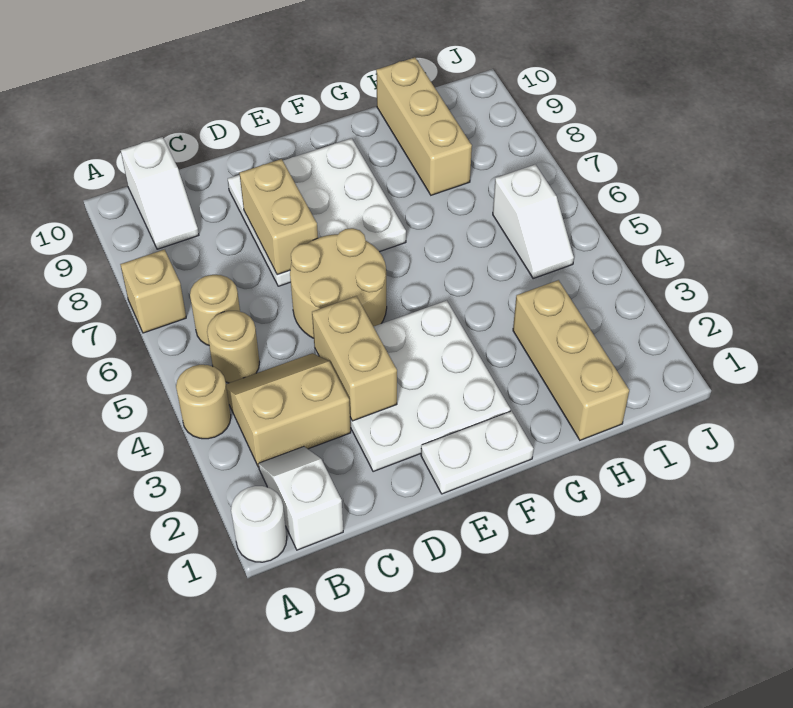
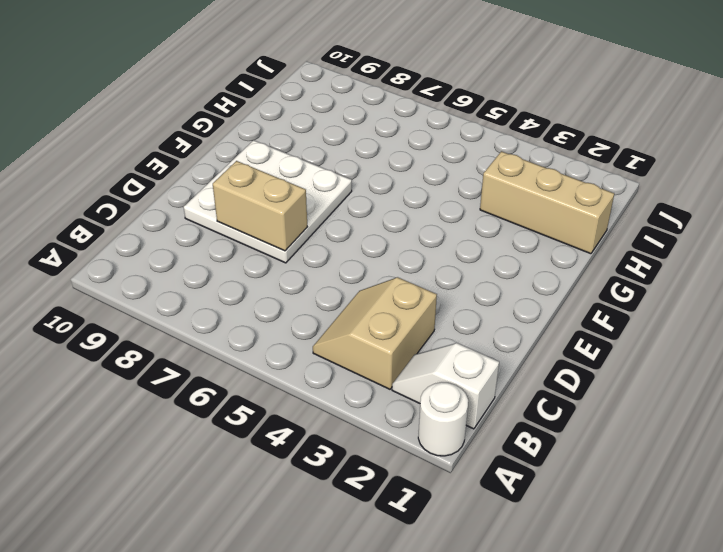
none -> tan round brick A4 level 1
none -> tan brick A7 level 1
none -> tan round brick B5 level 1

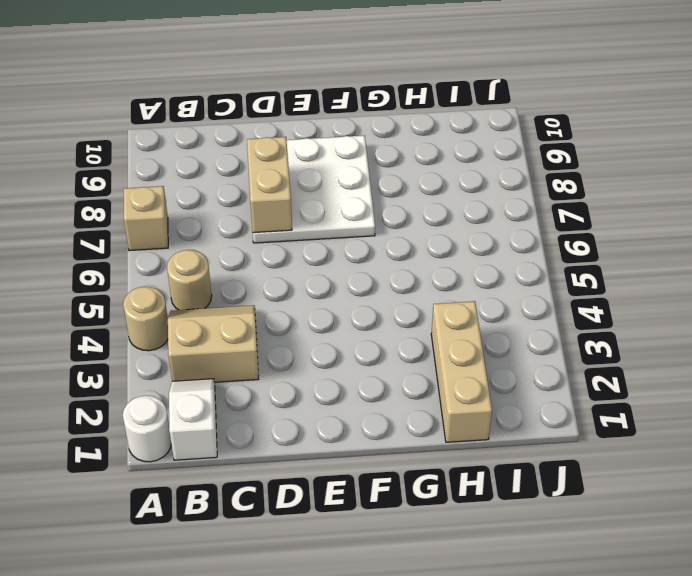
none -> tan round brick B6 level 1
none -> white slope B9:B10 level 1 top 10
none -> white plate D2:F4 level 1

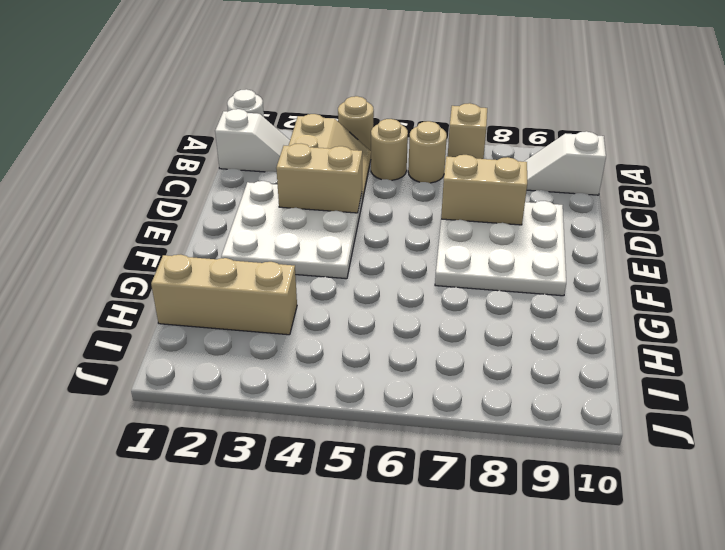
none -> tan round brick D5:E6 level 1
none -> white plate E1:F1 level 1
none -> tan brick H8:H10 level 1

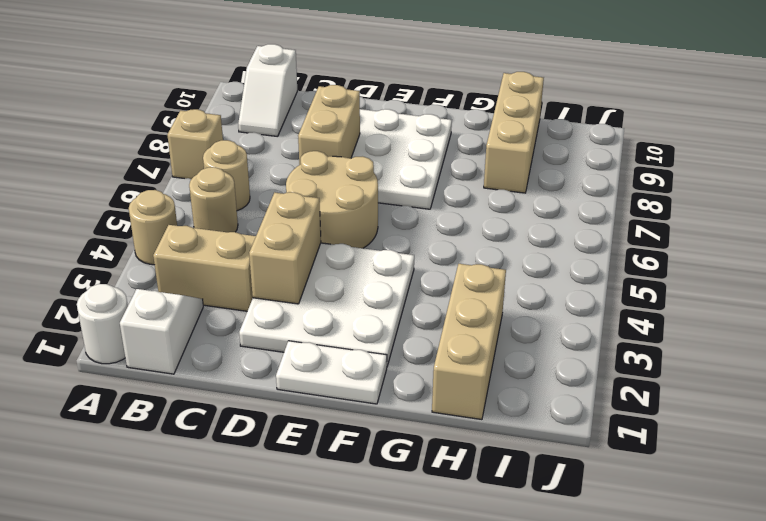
none -> white slope I5:I6 level 1 top 6

